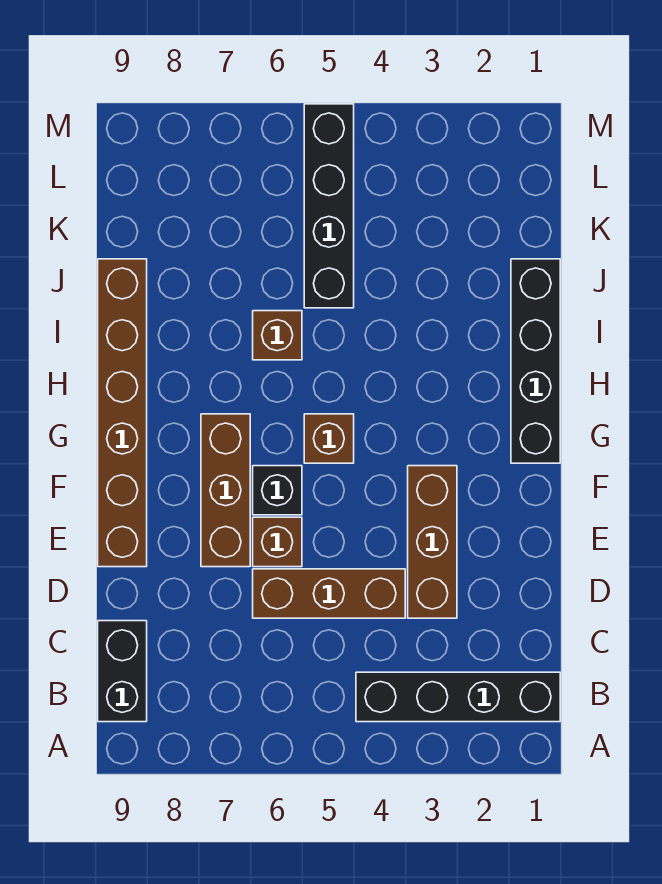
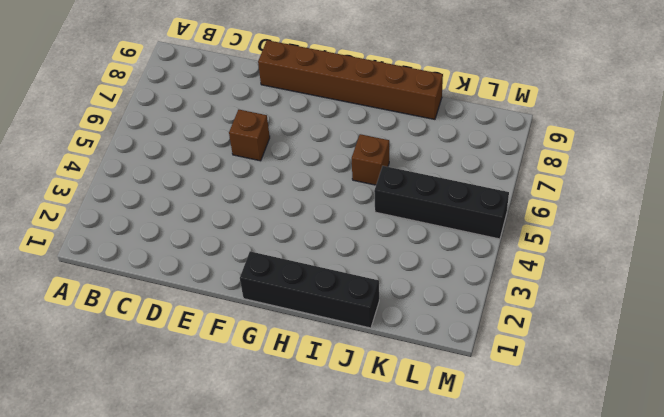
none -> black brick B1:B4 level 1
none -> black brick B9:C9 level 1
none -> brown brick D3:F3 level 1

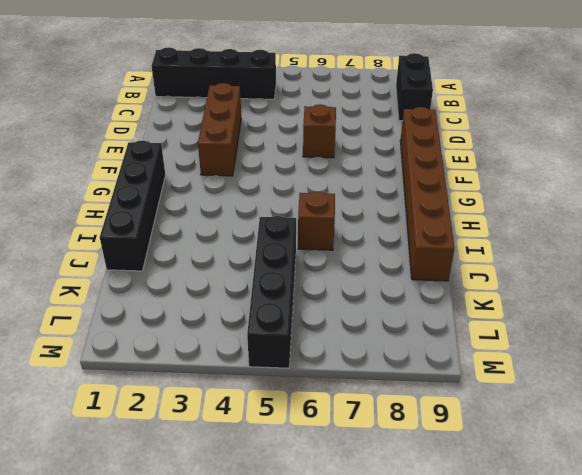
none -> brown brick D4:D6 level 1
none -> brown brick E7:G7 level 1
none -> black brick F6 level 1

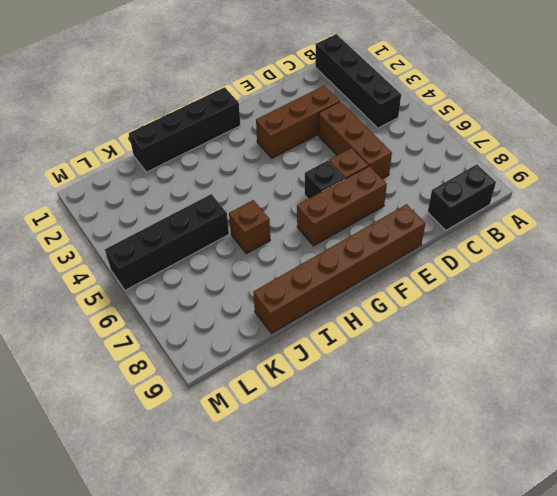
none -> brown brick G5 level 1

